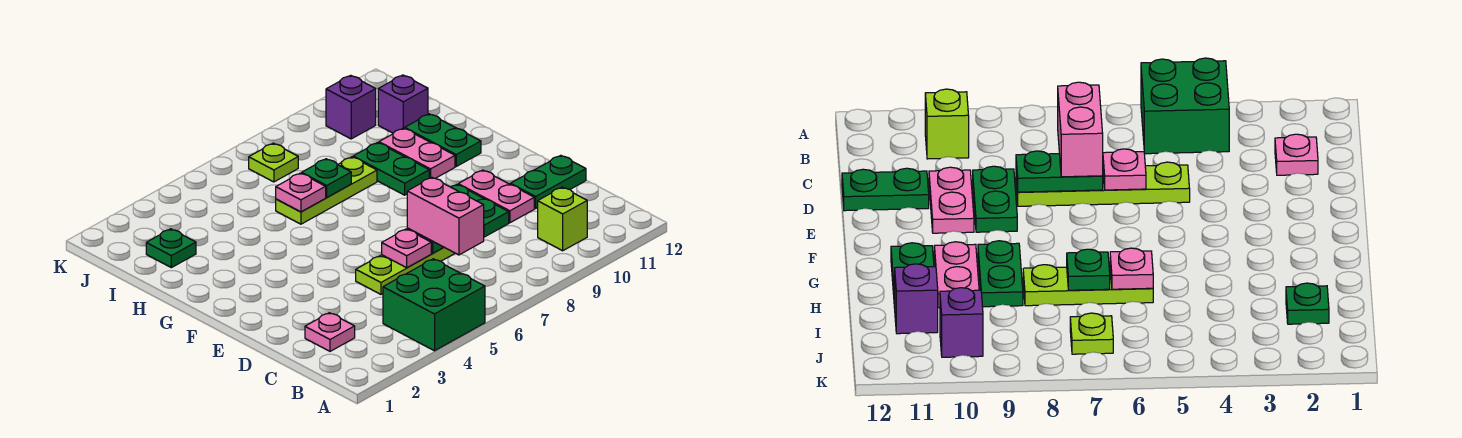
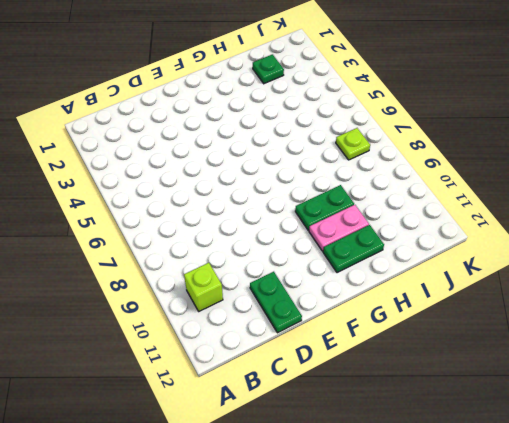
none -> green brick A4:B5 level 1
none -> pink plate C2 level 1
none -> lime plate D5:D8 level 1

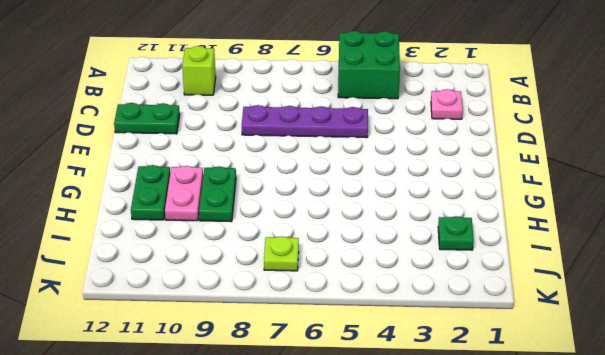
purple plate D5:D8 level 1 -> lime plate D5:D8 level 1
none -> green plate D9:E9 level 1
none -> pink plate D10:E10 level 1
none -> lime plate H6:H8 level 1

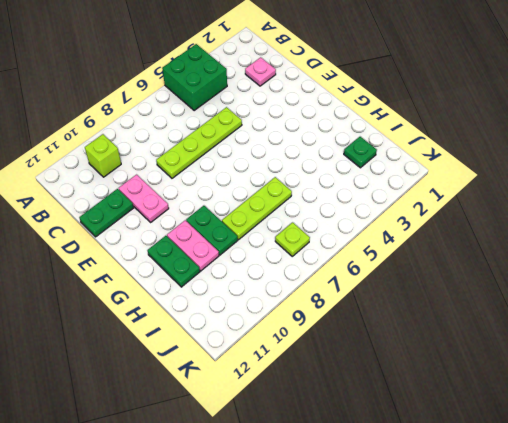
none -> green plate D9:E9 level 1
none -> purple brick I11 level 1
none -> purple brick J10 level 1

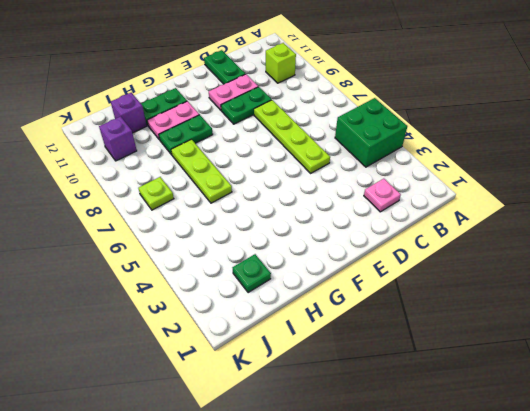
none -> pink plate D6 level 2
none -> green plate D7:D8 level 2
none -> pink plate H6 level 2

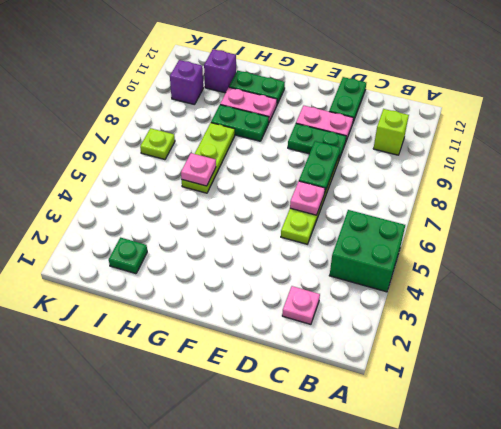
none -> green plate H7 level 2
none -> pink brick C7:D7 level 3

